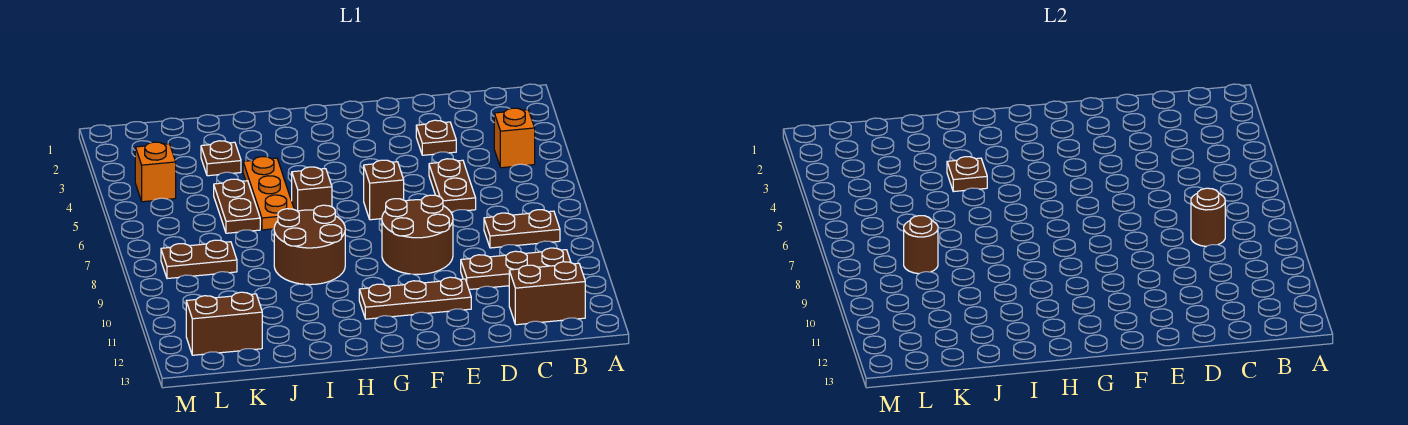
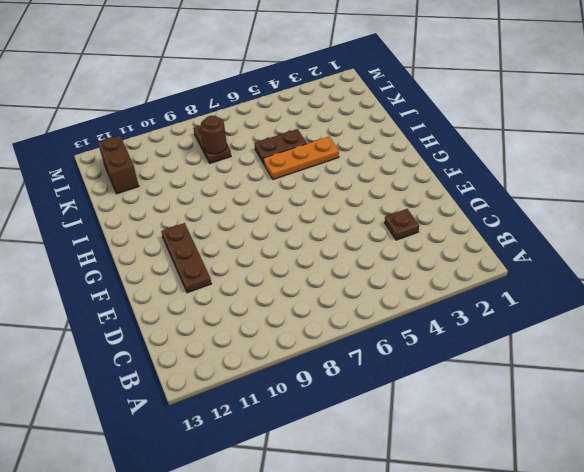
none -> orange brick B4 level 1
none -> brown plate B8:C8 level 1
none -> brown plate B10:D10 level 1

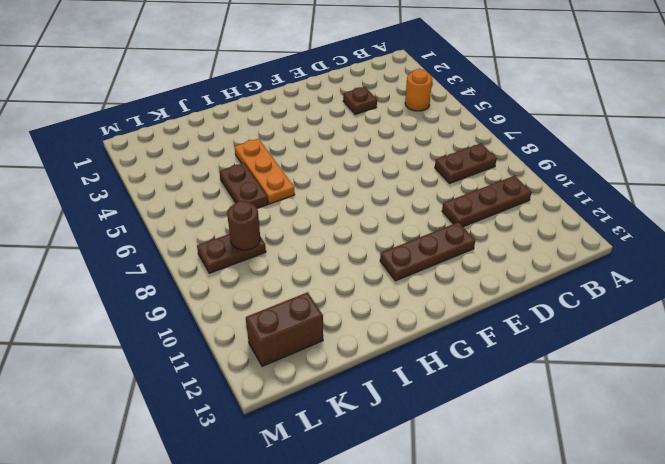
orange round brick B4 level 1 -> orange brick B4 level 1
none -> brown brick B12:C12 level 1
none -> brown plate D5:D6 level 1
none -> brown round brick E8:F9 level 1

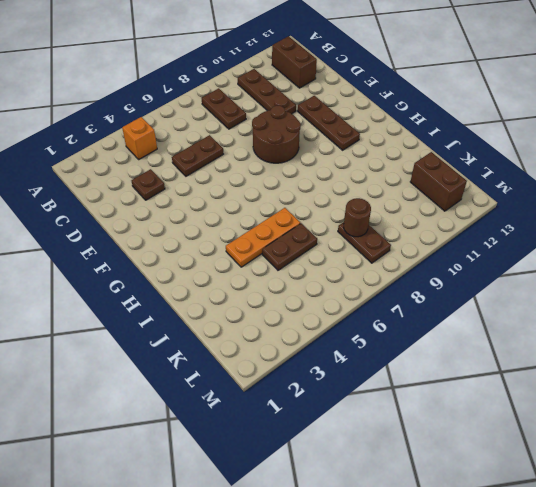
none -> brown brick F6 level 1
none -> brown brick H6 level 1
none -> brown round brick H8:I9 level 1

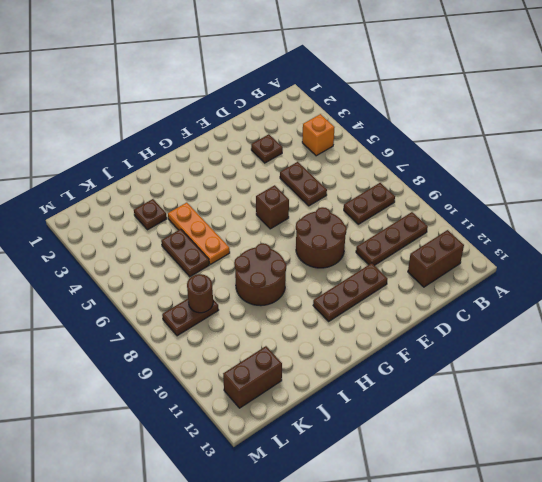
none -> brown brick H6 level 1
none -> orange brick L4 level 1
none -> brown round brick C8 level 2

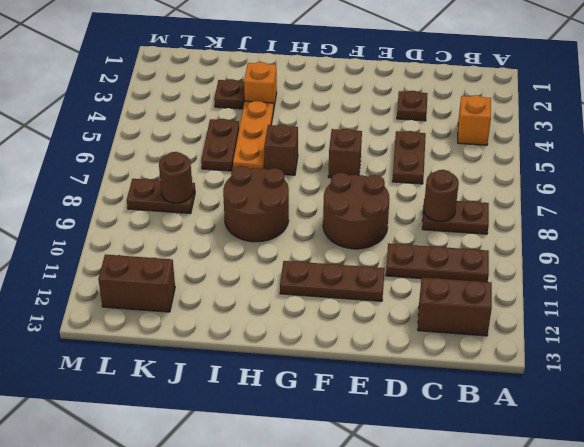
orange brick I3 level 1 -> orange brick L4 level 1
none -> brown plate I4 level 2

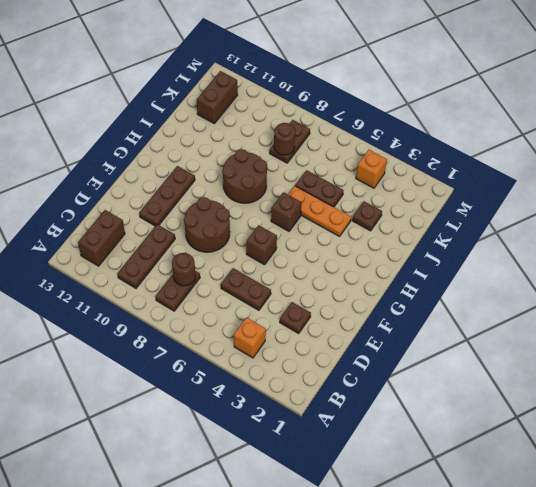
none -> brown plate I4 level 2

